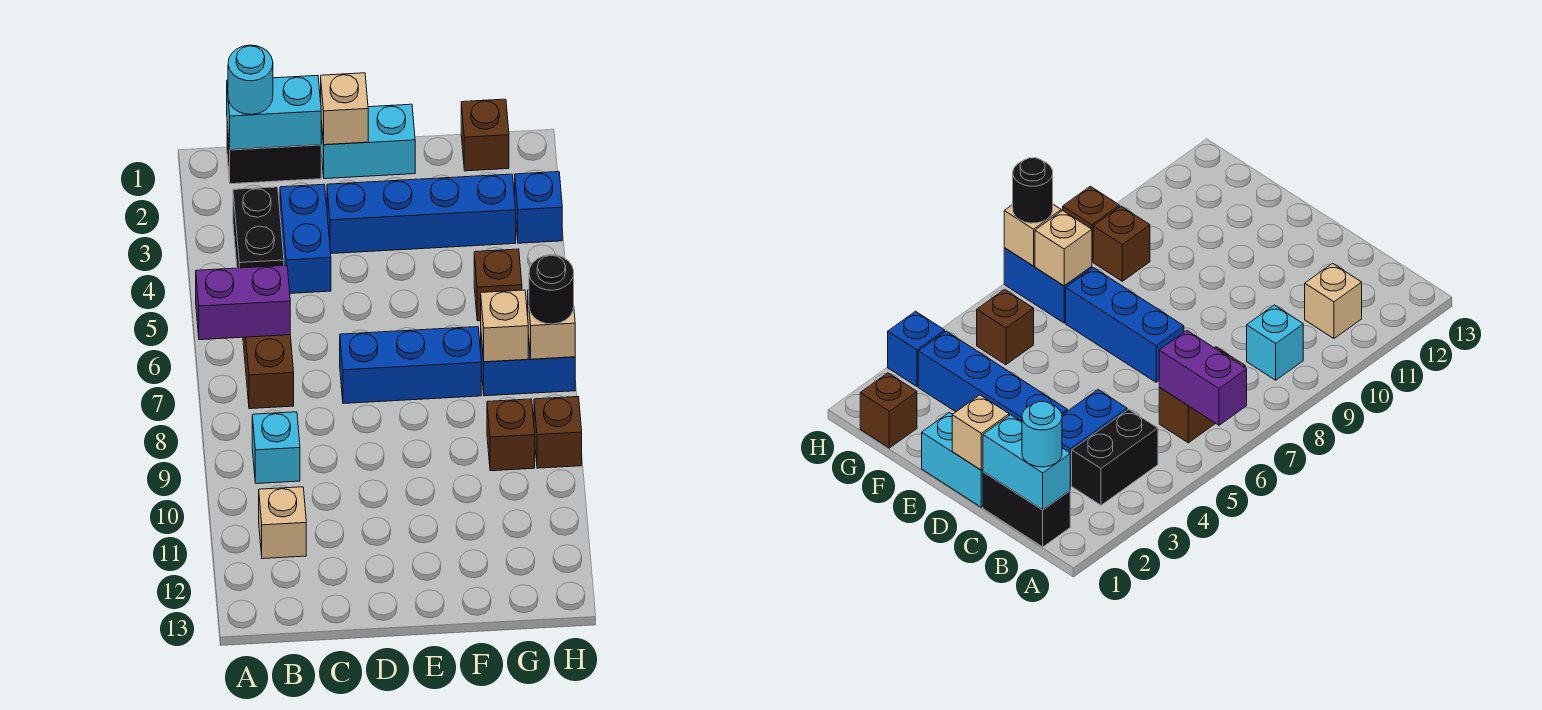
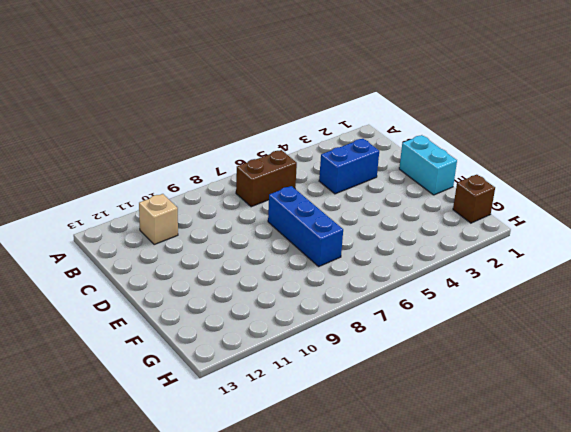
none -> black brick B1:C1 level 1
none -> black brick B3:B4 level 1
none -> cyan brick B9 level 1

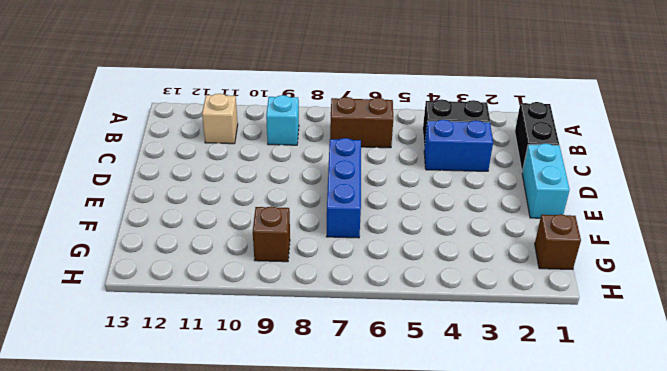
none -> blue brick D3:G3 level 1
none -> brown brick G5 level 1
none -> blue brick G7:H7 level 1

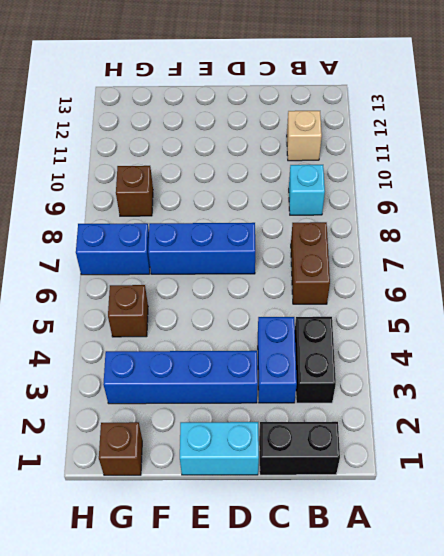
none -> blue brick H3 level 1
none -> brown brick H9 level 1
none -> purple brick A6:B6 level 2

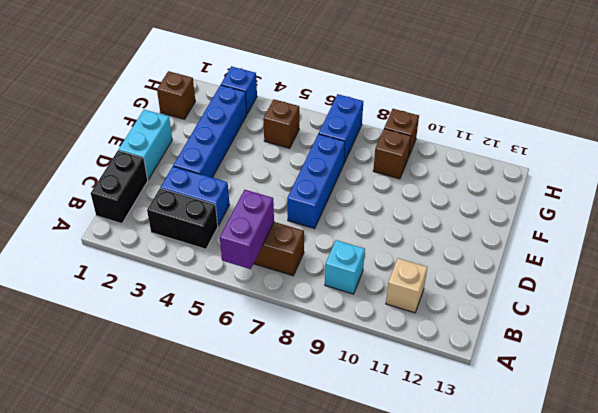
none -> cyan brick B1:C1 level 2
none -> tan brick D1 level 2
none -> tan brick G7 level 2

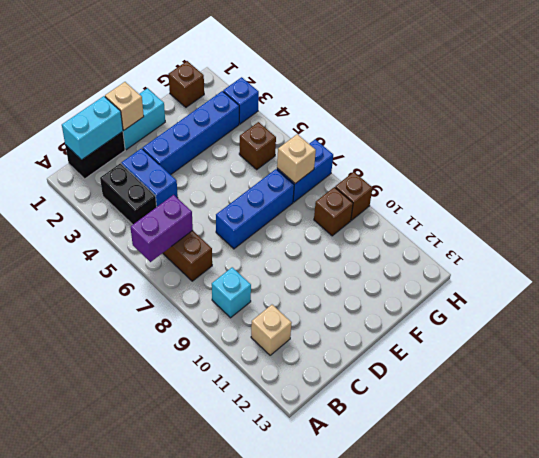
none -> tan brick H7 level 2
none -> cyan round brick B1 level 3
none -> black round brick H7 level 3

